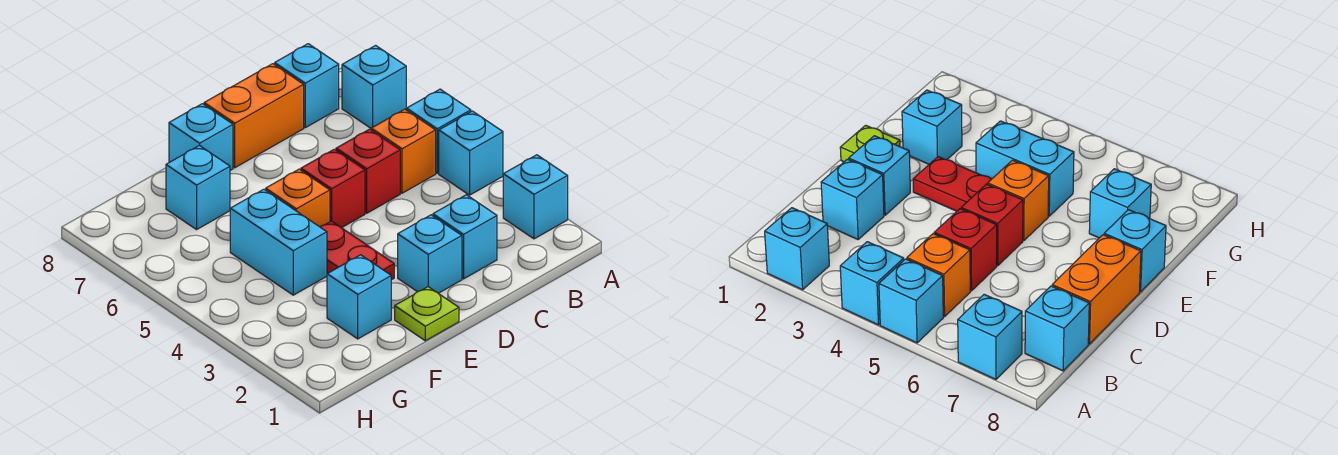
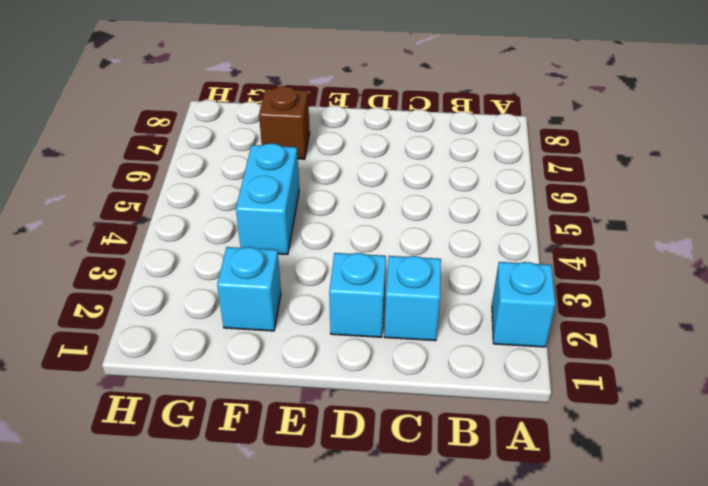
brown brick F7 level 1 -> cyan brick F7 level 1
none -> cyan brick A4 level 1
none -> cyan brick A5 level 1
none -> cyan brick A7 level 1

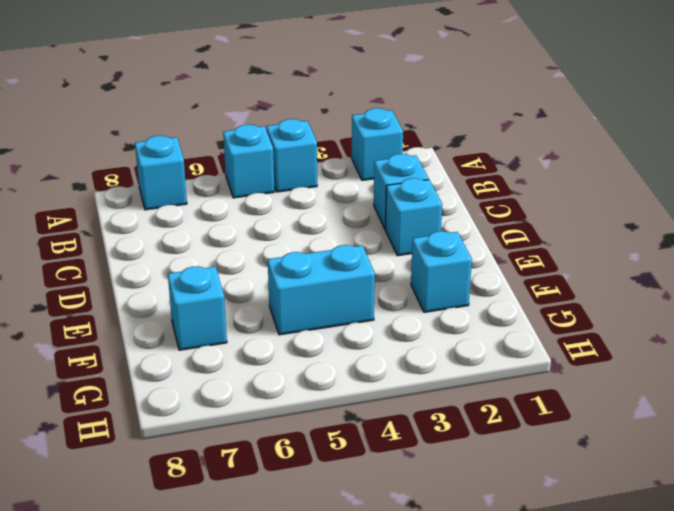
none -> orange brick B5 level 1
none -> cyan brick B8 level 1
none -> red brick C5 level 1

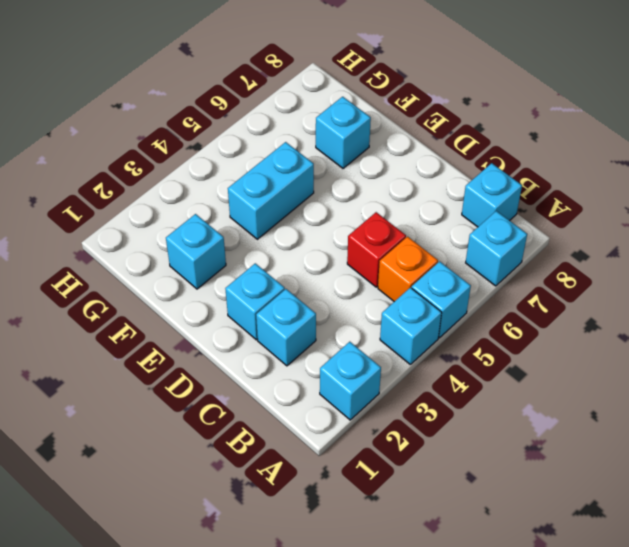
none -> orange brick C8:D8 level 1
none -> red brick D5 level 1
none -> lime plate E1 level 1

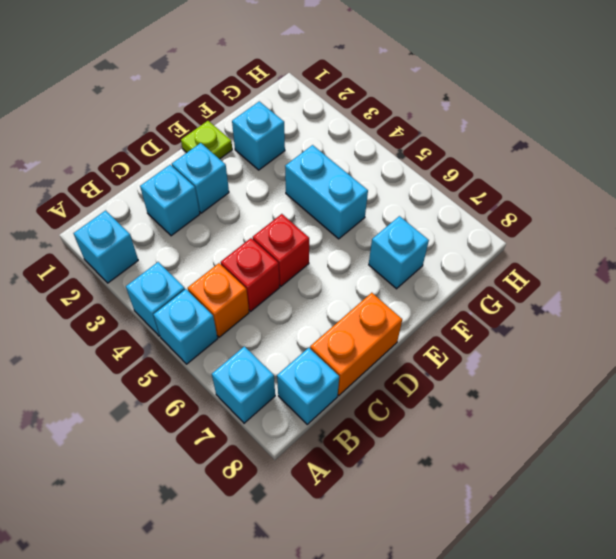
none -> red plate E3:E4 level 1
none -> orange brick E5 level 1
none -> cyan brick E8 level 1

